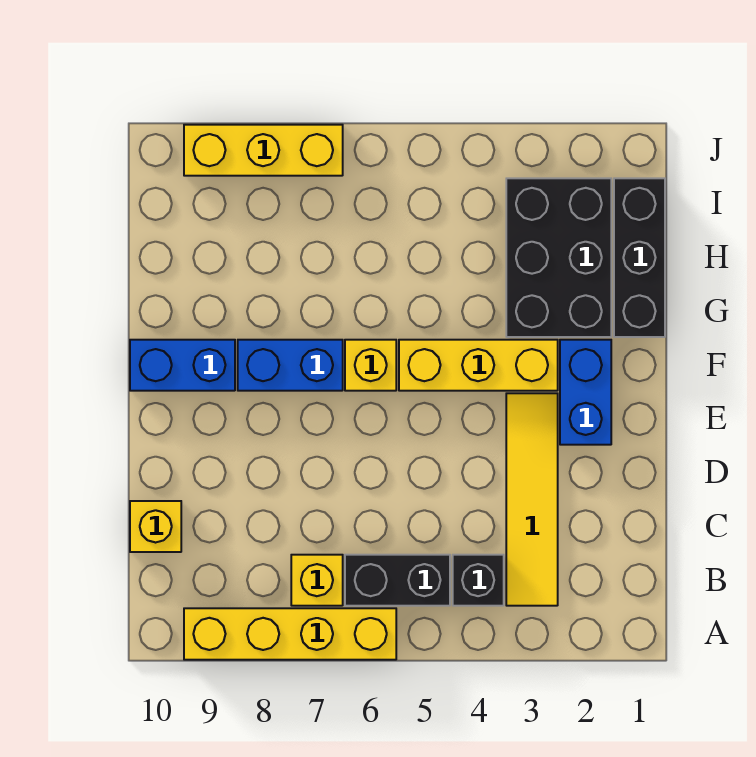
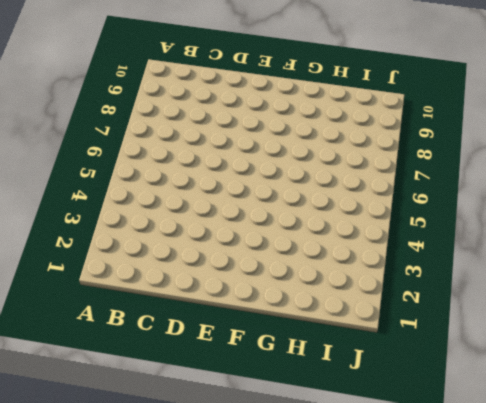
none -> yellow brick A6:A9 level 1
none -> yellow tile B3:E3 level 1
none -> black brick B4 level 1

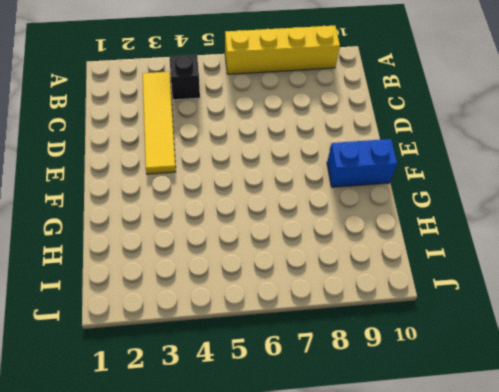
none -> black brick B5:B6 level 1
none -> yellow brick B7 level 1
none -> yellow brick C10 level 1

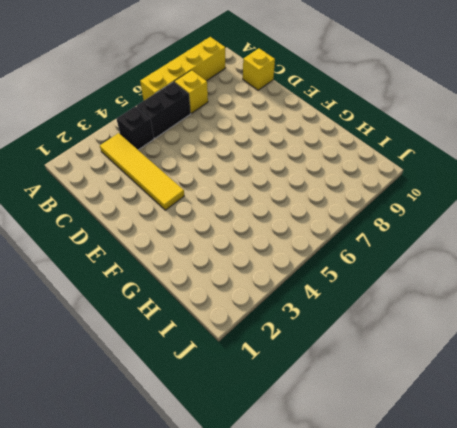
none -> blue brick E2:F2 level 1
none -> yellow brick F3:F5 level 1
none -> yellow brick F6 level 1

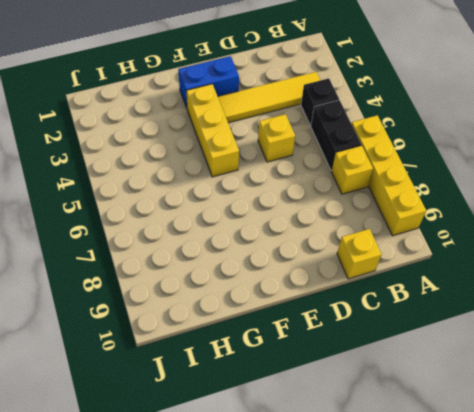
yellow brick D5 level 1 -> yellow brick F6 level 1
none -> blue brick F7:F8 level 1
none -> blue brick F9:F10 level 1
none -> black brick G1:I1 level 1

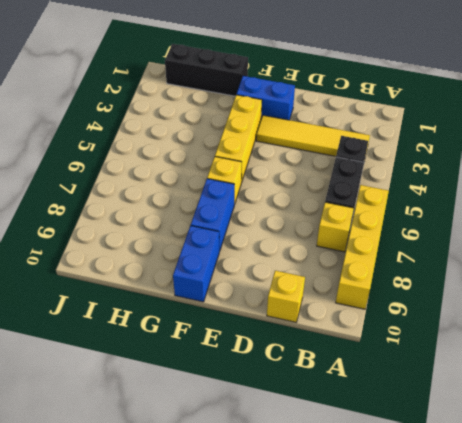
none -> black brick G2:I3 level 1
none -> yellow brick J7:J9 level 1

